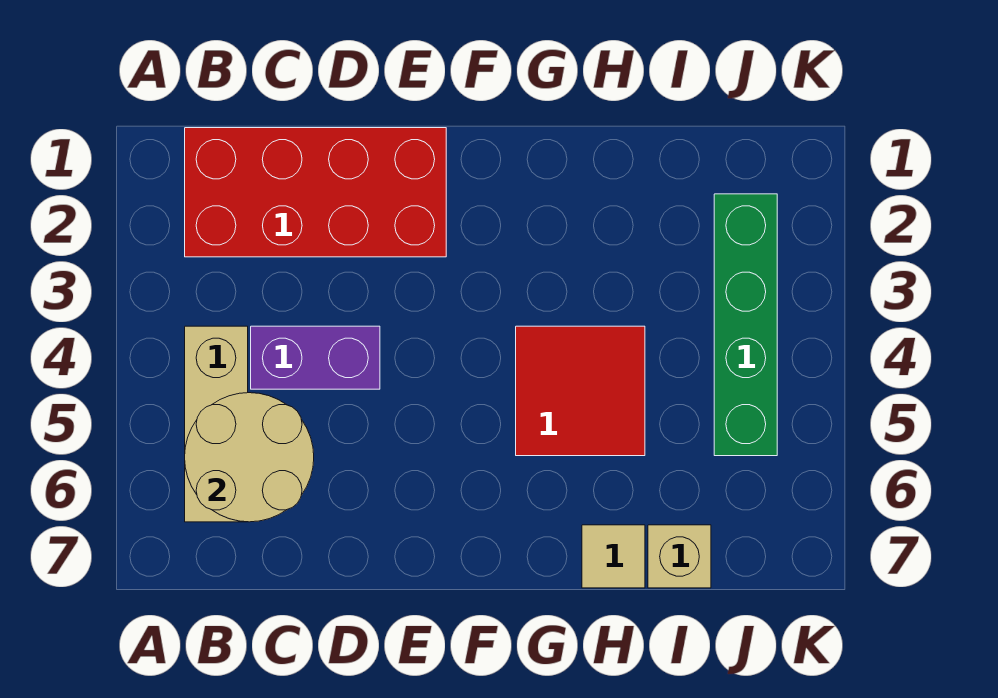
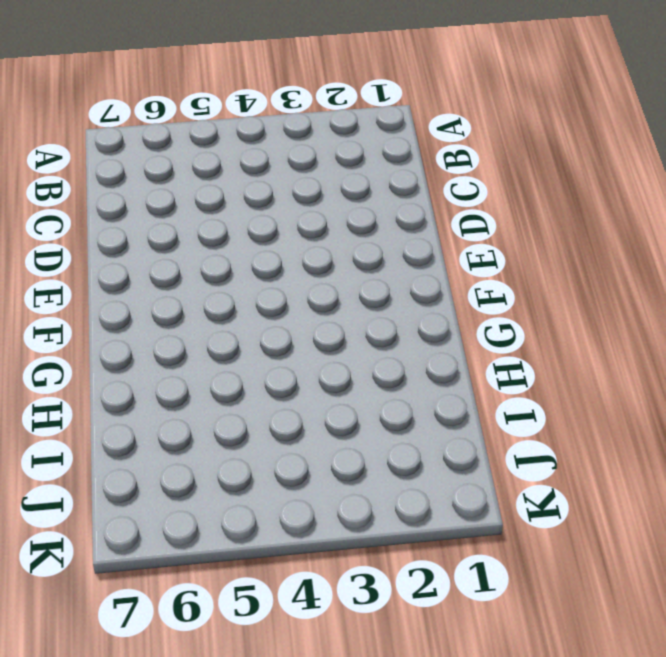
none -> red brick B1:E2 level 1
none -> tan brick B4:B6 level 1

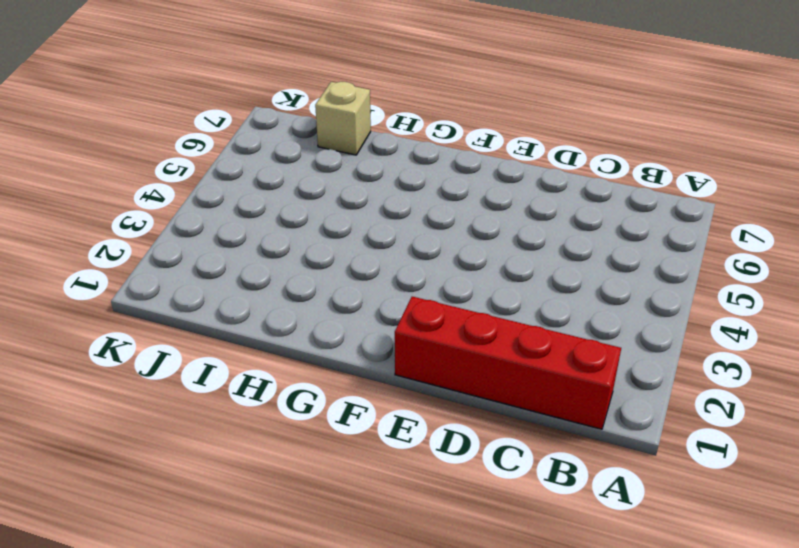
red brick B1:E1 level 1 -> red brick B1:E2 level 1
none -> tan brick B4:B6 level 1
none -> purple brick C4:D4 level 1

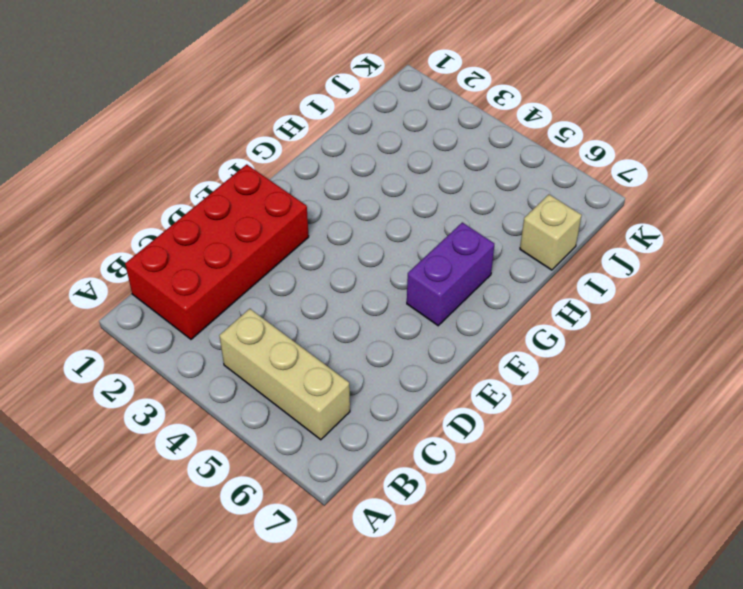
purple brick F6:G6 level 1 -> purple brick C4:D4 level 1
none -> red tile G4:H5 level 1
none -> tan tile H7 level 1

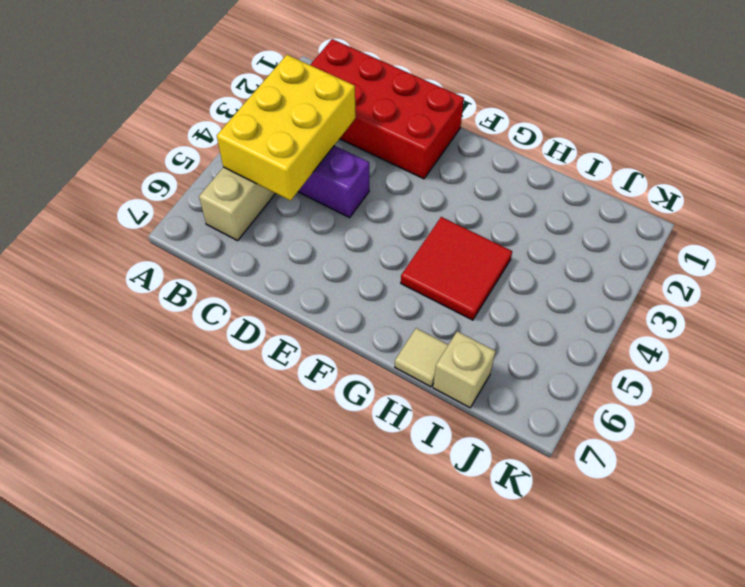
yellow brick B3:C5 level 2 -> tan round brick B5:C6 level 2
none -> green brick J2:J5 level 1

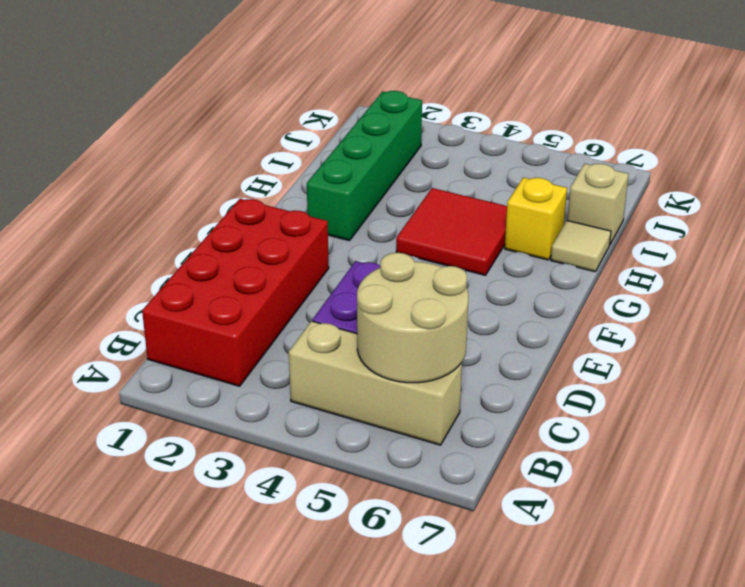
green brick G2:J2 level 1 -> green brick J2:J5 level 1
yellow brick H6 level 1 -> none

